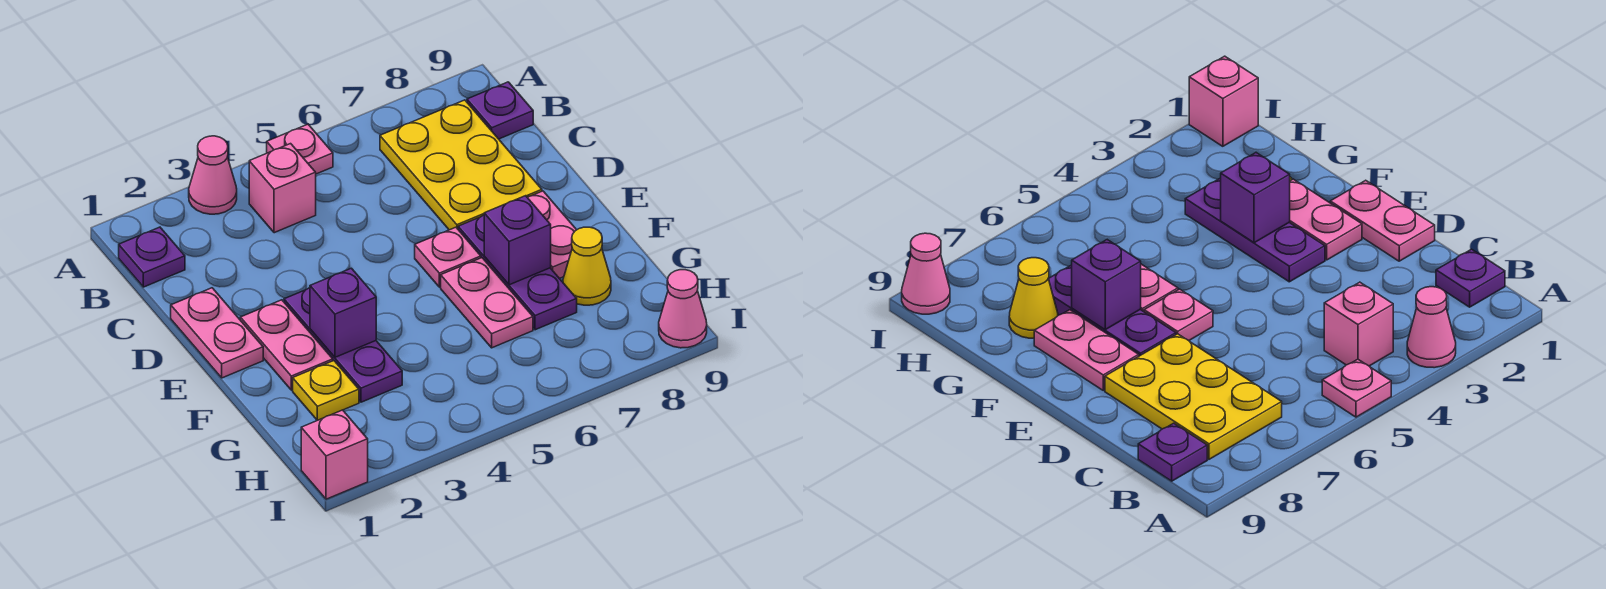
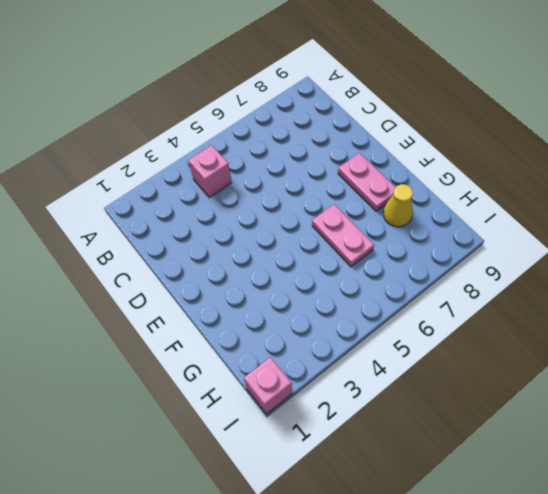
none -> pink cone A3 level 1
none -> pink plate A5 level 1
none -> purple plate B1 level 1

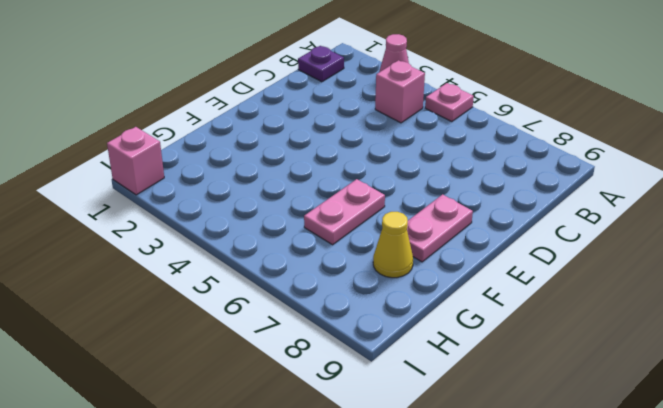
none -> yellow plate B7:D8 level 1
none -> purple plate B9 level 1
none -> pink plate D1:E1 level 1

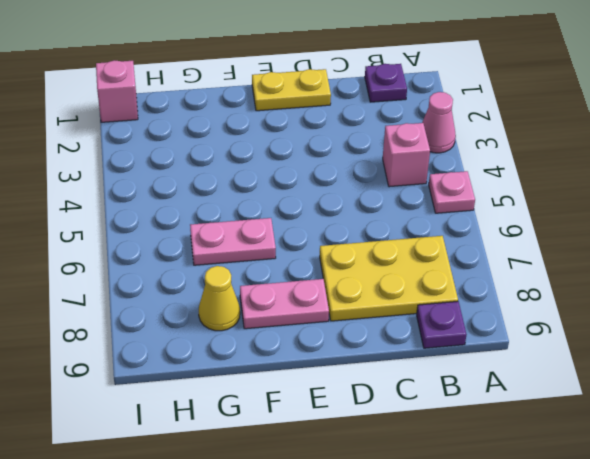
yellow plate D1:E1 level 1 -> pink plate D1:E1 level 1
none -> pink plate E2:F2 level 1
none -> purple plate E3:G3 level 1
none -> pink plate E6 level 1

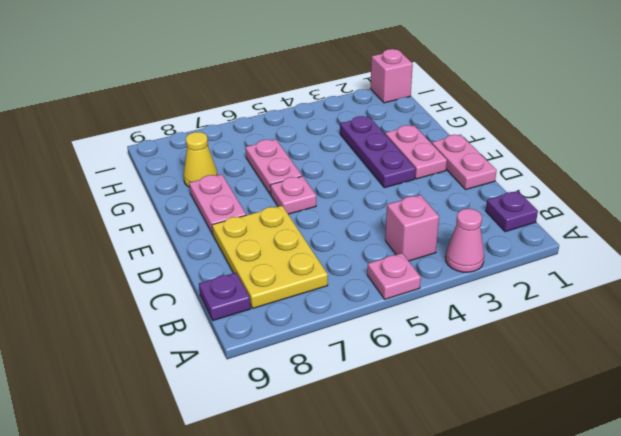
none -> purple plate E7:G7 level 1
none -> yellow plate G2 level 1
none -> pink cone I9 level 1

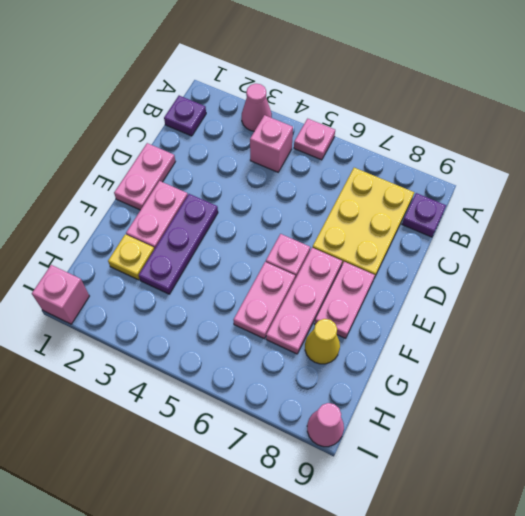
pink plate E7:G7 level 1 -> purple plate E7:G7 level 1
none -> purple brick F3 level 2
none -> purple brick F7 level 2

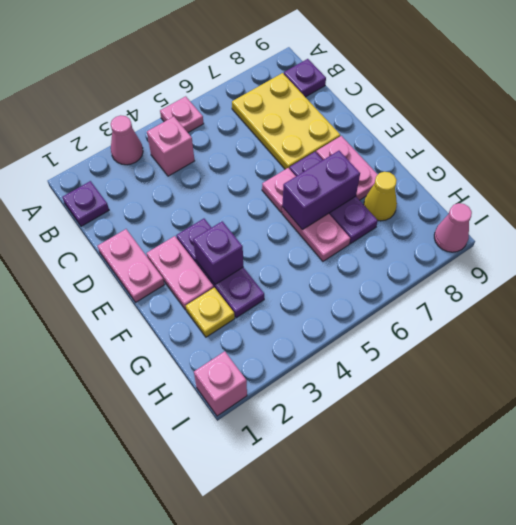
purple brick F6:F7 level 2 -> purple brick F7 level 2

